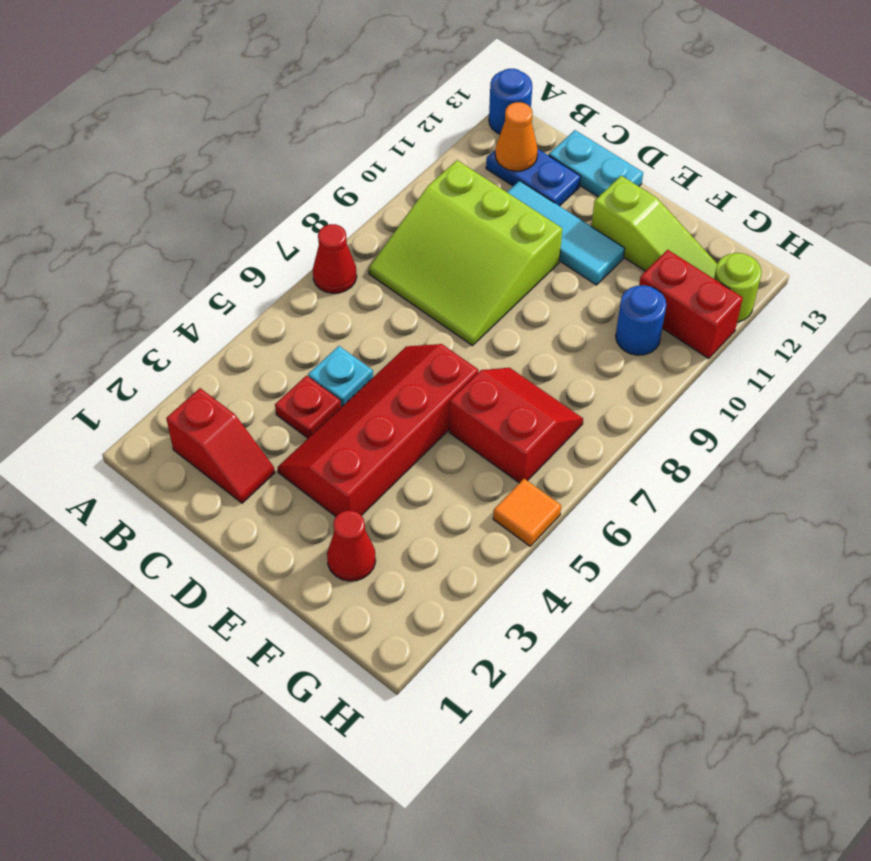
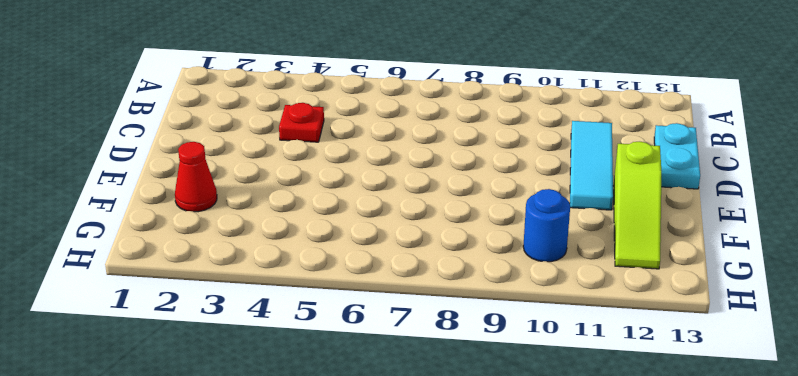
none -> red cone A7 level 1
none -> blue round brick A13 level 1
none -> red slope B2:C2 level 1 top B

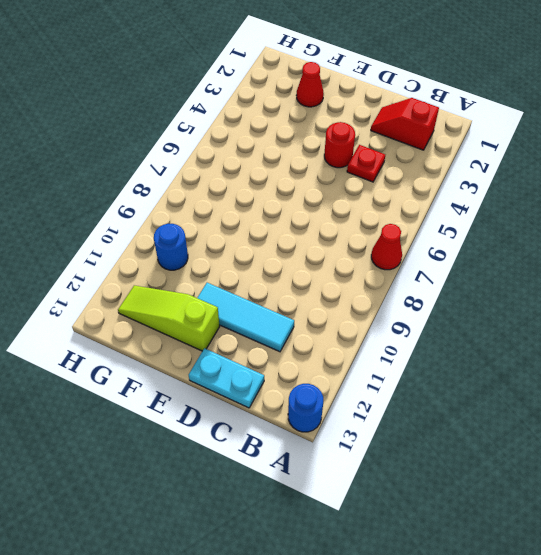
red round brick D4 level 1 -> red slope D3:E6 level 1 top E
none -> lime slope B8:D10 level 1 top 10
none -> blue plate B12:C12 level 1
none -> cyan plate C5 level 1

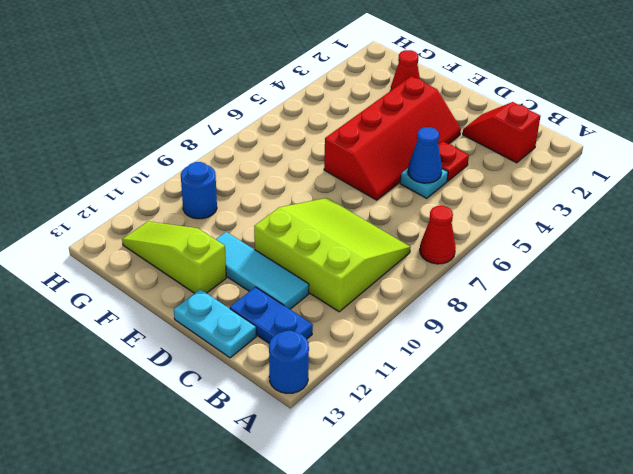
blue cone C5 level 2 -> none
none -> red slope F6:G7 level 1 top 6
none -> red brick G11:H11 level 1
none -> orange tile H5 level 1

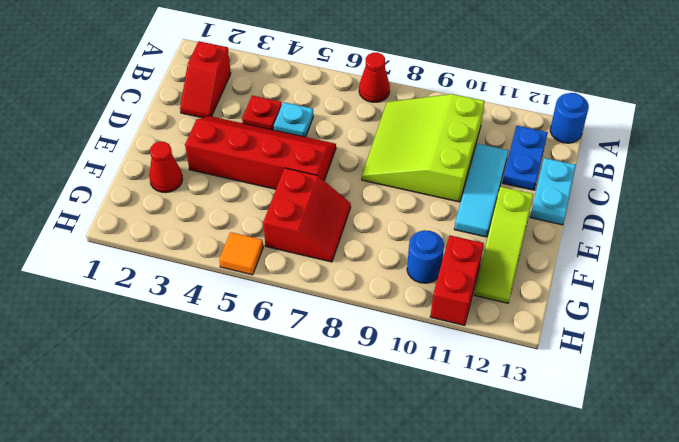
none -> lime round brick H12 level 1
none -> orange cone B12 level 2

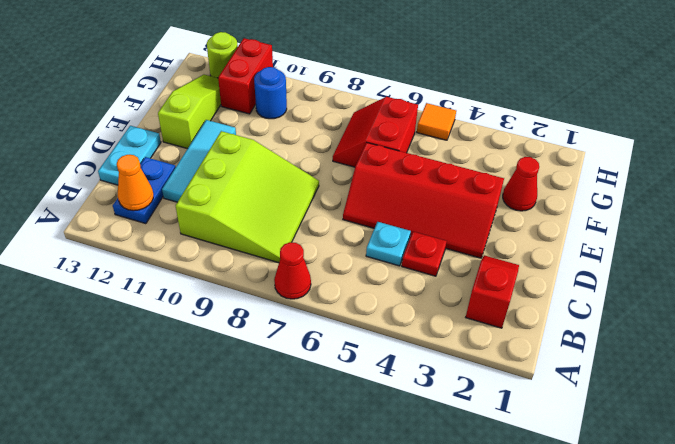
none -> blue round brick A13 level 1

